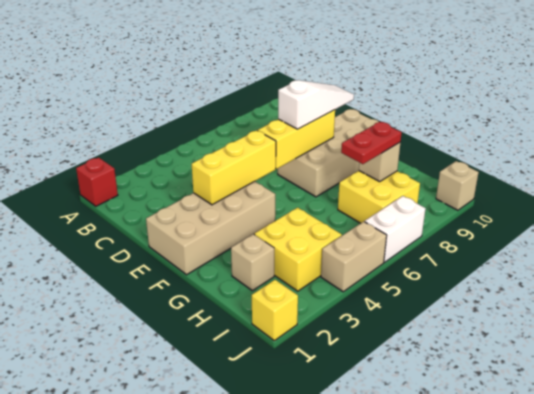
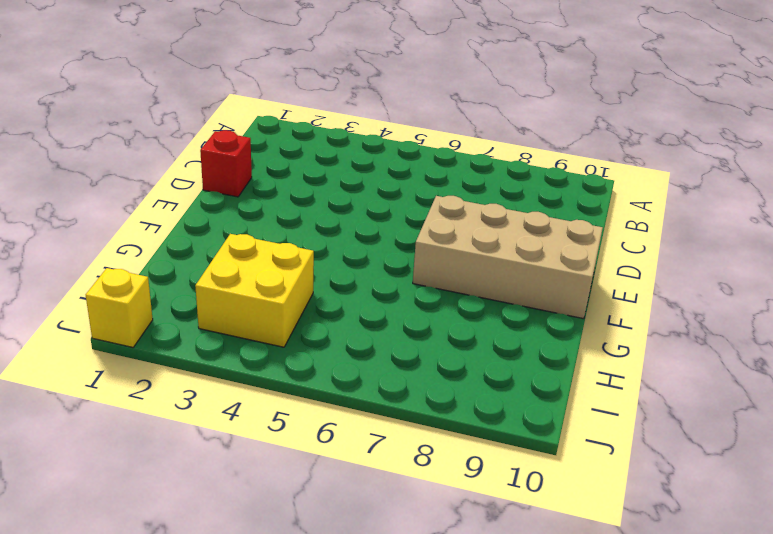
red brick D1 level 1 -> red brick A1 level 1
none -> tan brick E1:F4 level 1
none -> tan brick H2 level 1
none -> yellow brick H7:I8 level 1

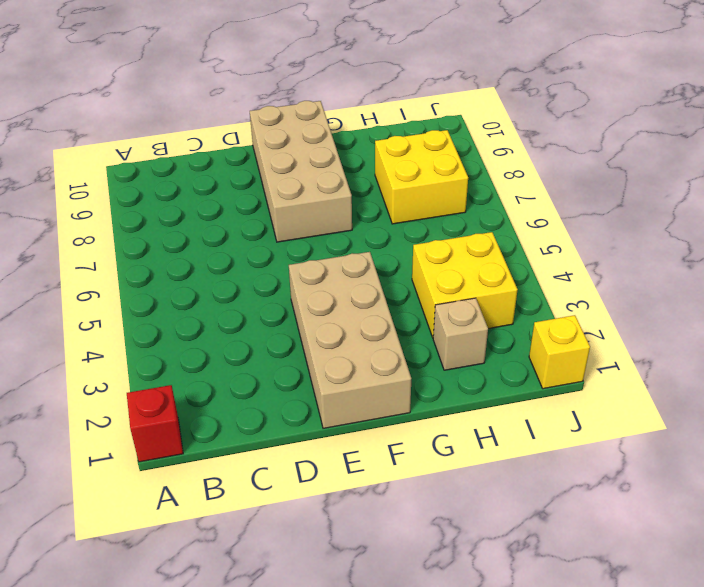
none -> tan brick J4:J5 level 1
none -> white brick J6:J7 level 1
none -> tan brick J10 level 1

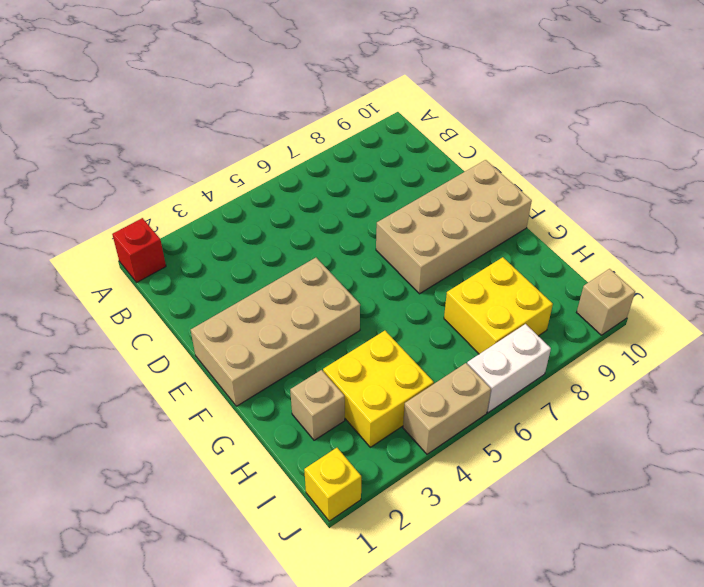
none -> yellow brick E3:E5 level 2
none -> yellow brick E6:E8 level 2
none -> tan brick H8 level 2

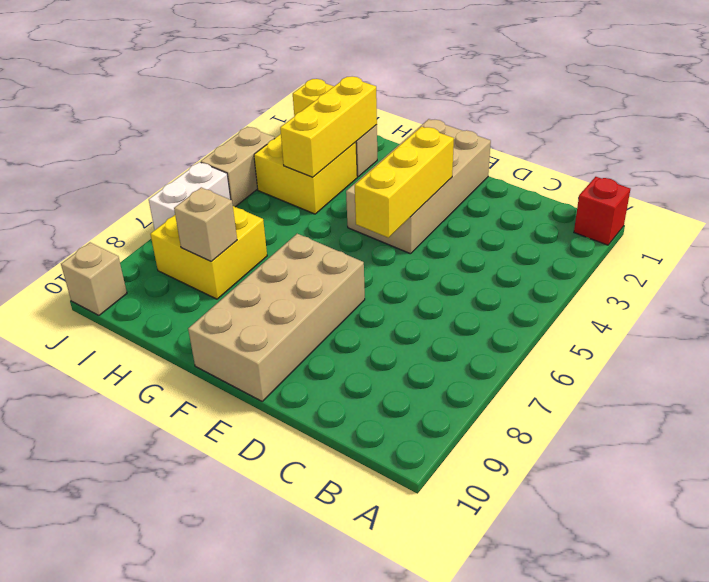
yellow brick H2:H4 level 2 -> yellow brick E6:E8 level 2
none -> white slope E7:E9 level 3 top 7
none -> red plate H7:H8 level 3

